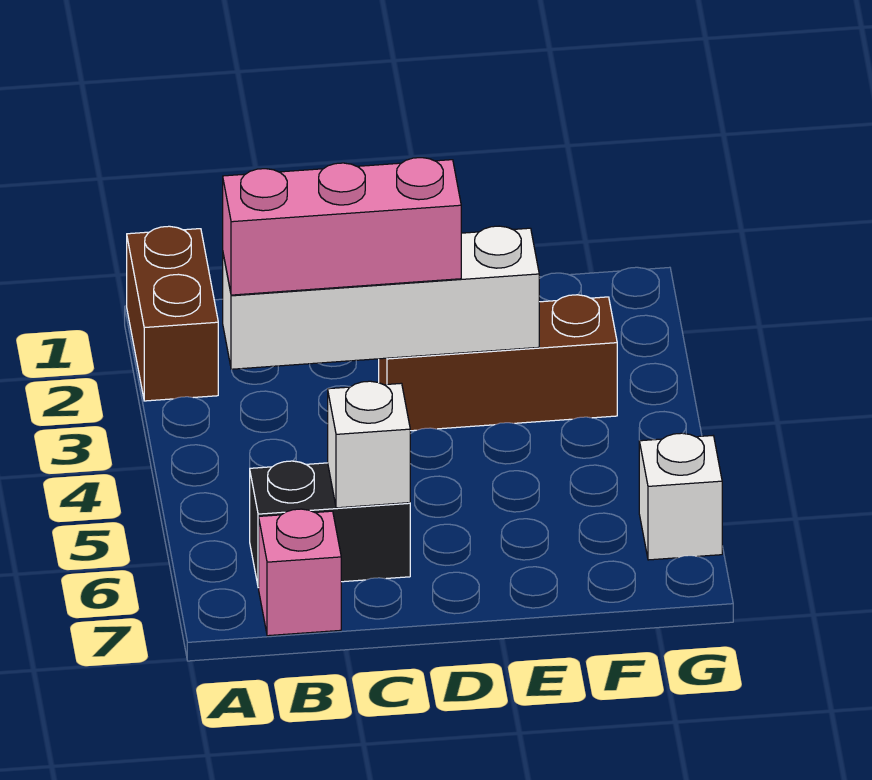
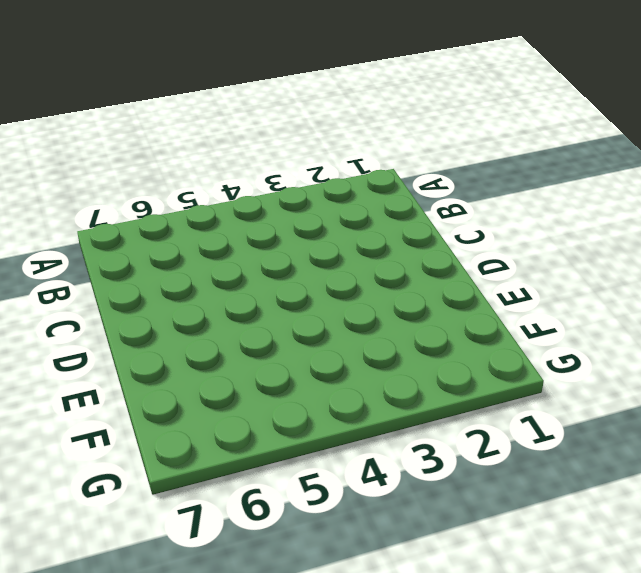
none -> brown brick A1:A2 level 1
none -> black brick B6:C6 level 1

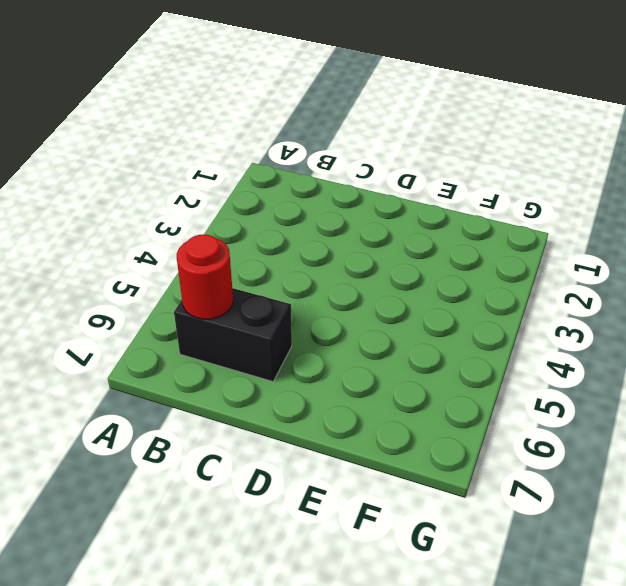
red round brick B6 level 2 -> none
none -> brown brick A1:A2 level 1
none -> pink brick B7 level 1

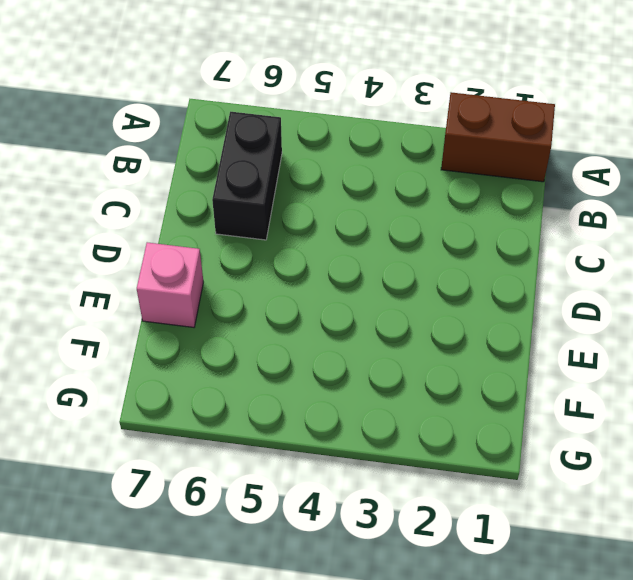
pink brick E7 level 1 -> pink brick B7 level 1
none -> brown brick D3:F3 level 1
none -> white brick G6 level 1

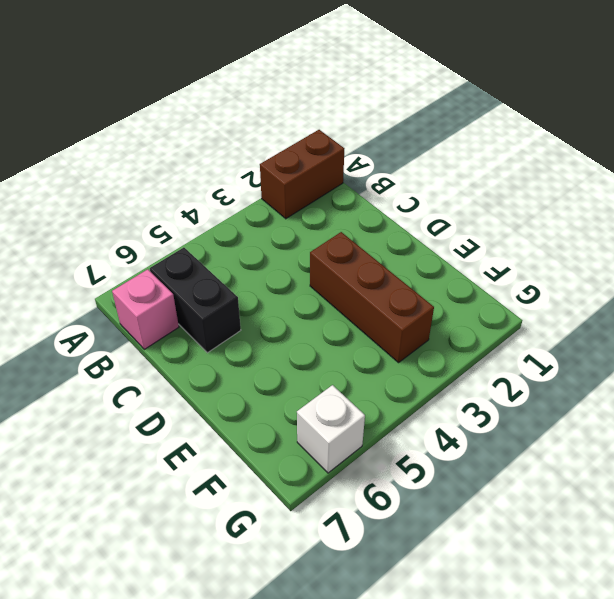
none -> white brick B3:E3 level 2
none -> white brick C6 level 2

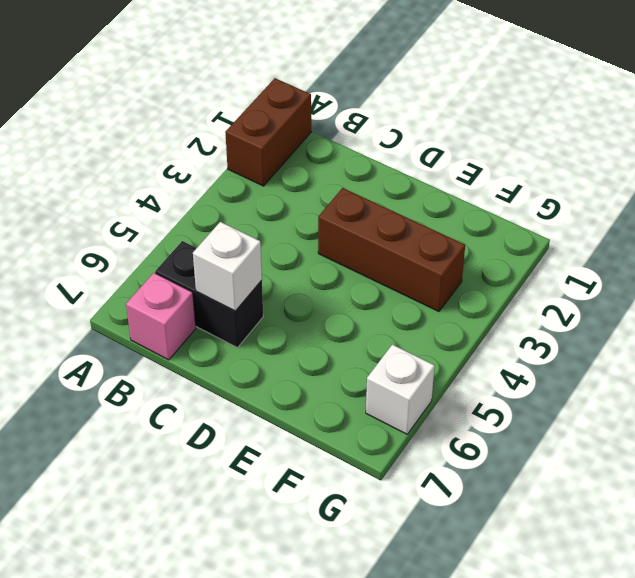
none -> white brick B3:E3 level 2
none -> pink brick B3:D3 level 3

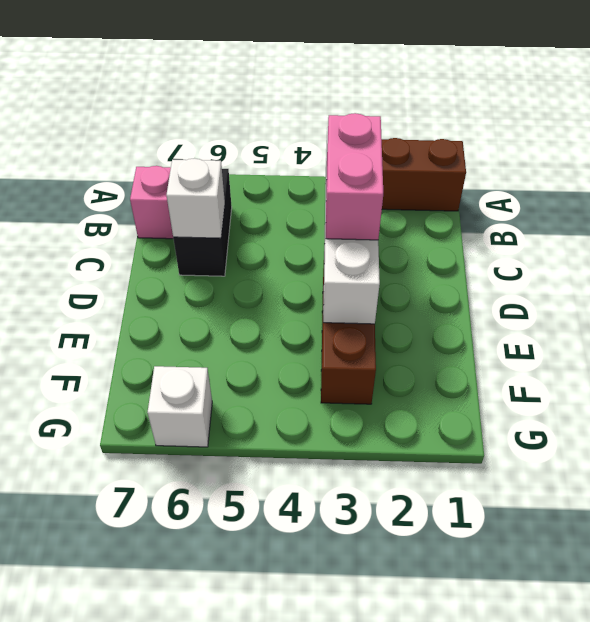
pink brick C3:D3 level 3 -> pink brick B3:D3 level 3

